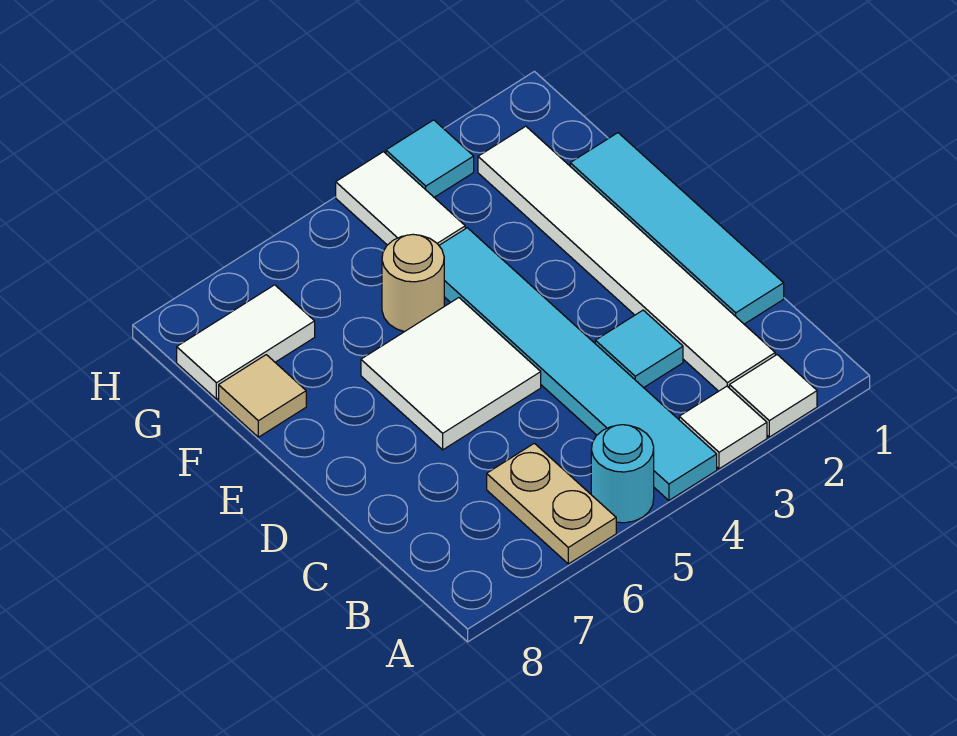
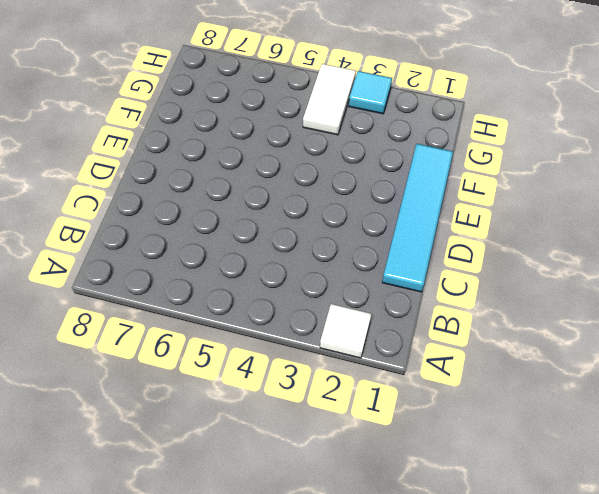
none -> white tile A3 level 1
none -> cyan tile A4:F4 level 1
none -> cyan round brick A5 level 1

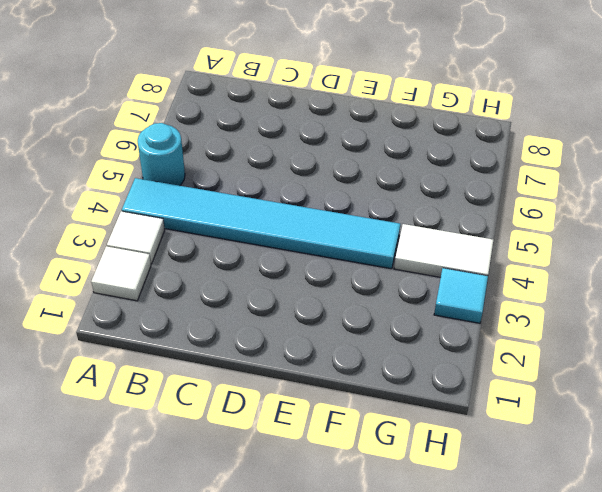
none -> tan plate A6:B6 level 1
none -> white tile B2:G2 level 1
none -> cyan tile C1:F1 level 1

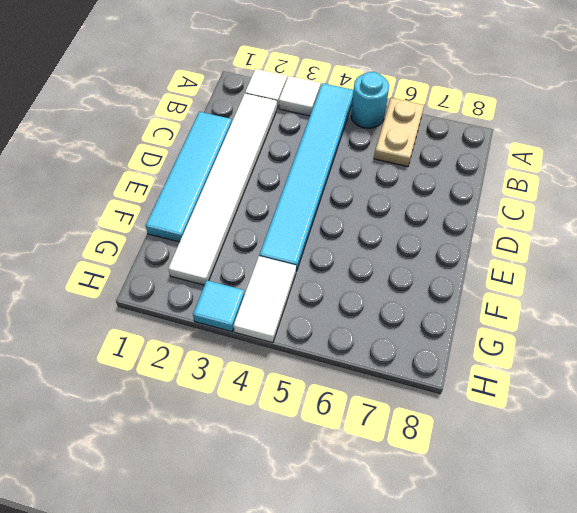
none -> cyan tile C3 level 1
none -> white tile D5:E6 level 1
none -> tan round brick F5 level 1

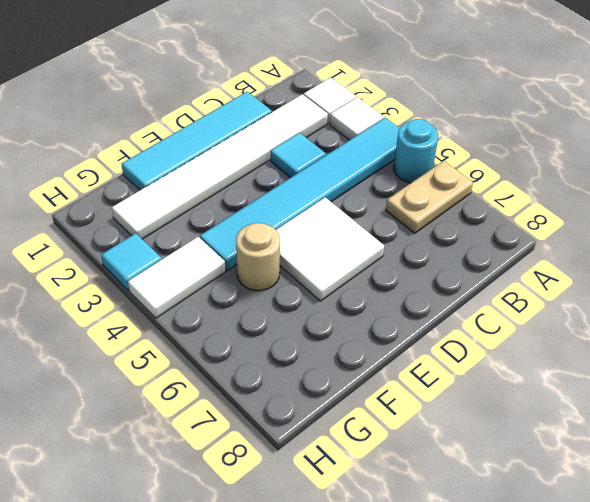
none -> tan tile F8 level 1
none -> white tile G7:G8 level 1

